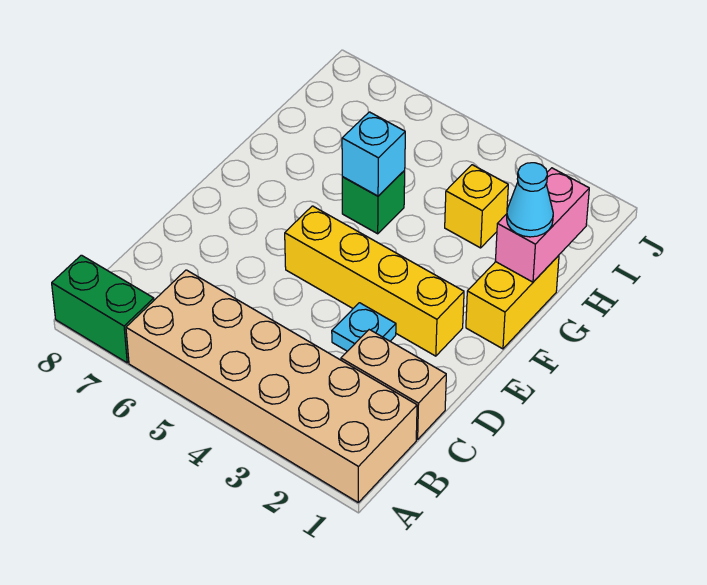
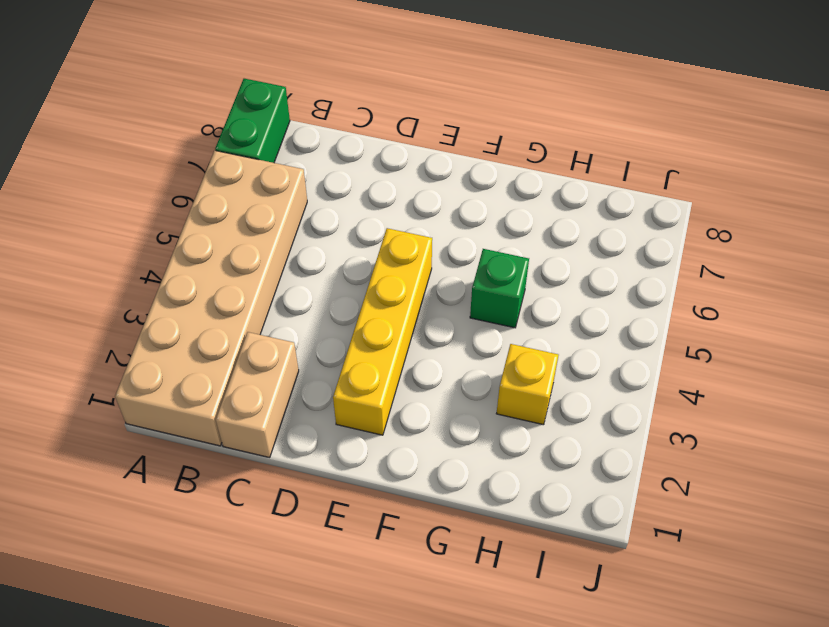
none -> cyan plate D3 level 1
none -> yellow brick F1:G1 level 1

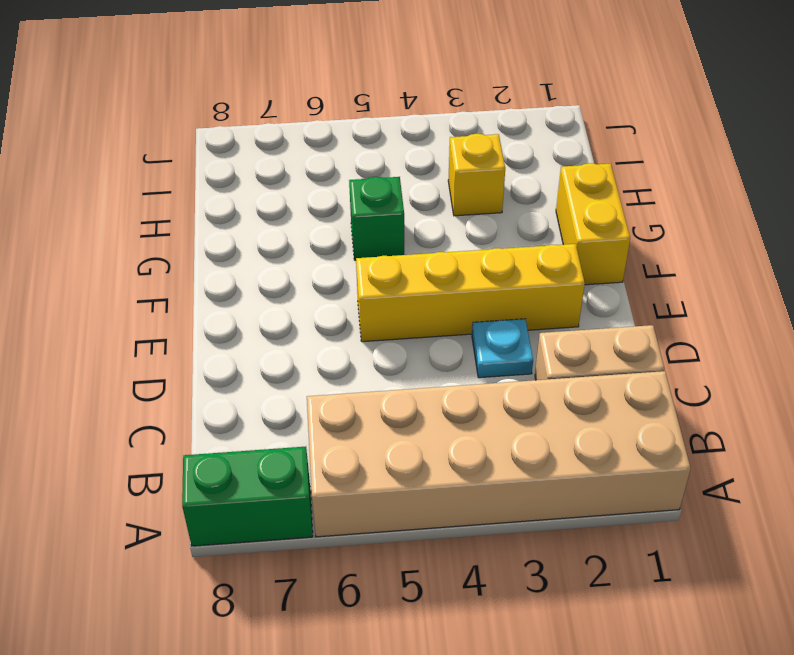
none -> pink brick G1:H1 level 2
none -> cyan brick G5 level 2

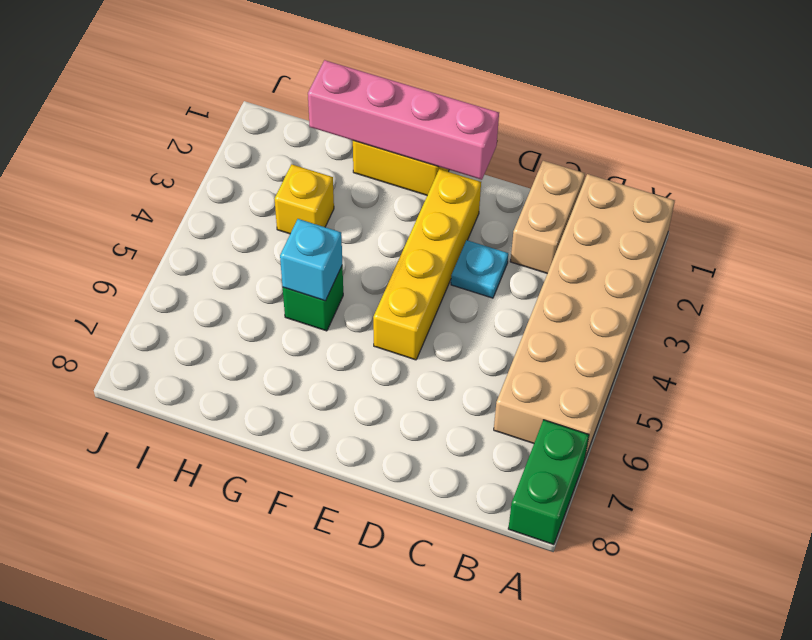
pink brick E1:H1 level 2 -> pink brick G1:H1 level 2
none -> cyan cone G1 level 3

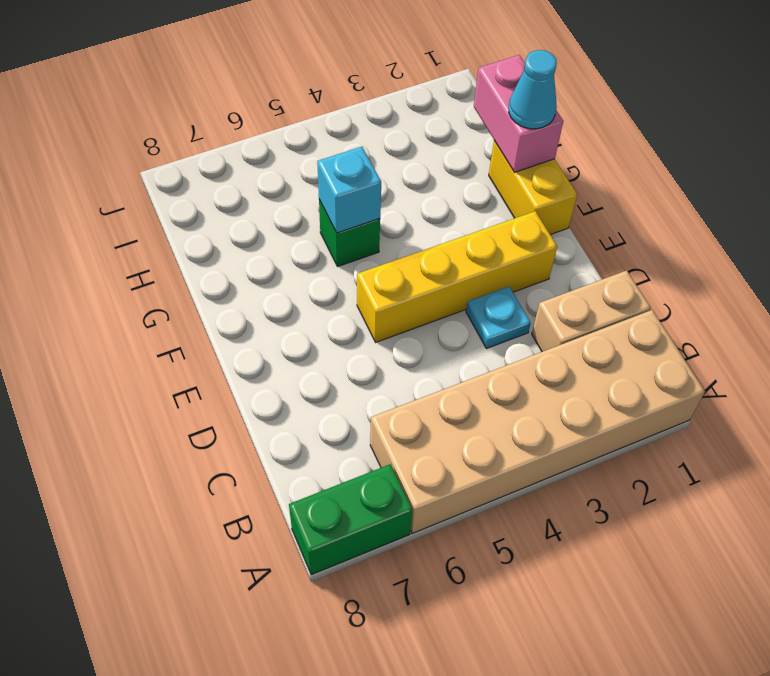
none -> yellow brick H3 level 1

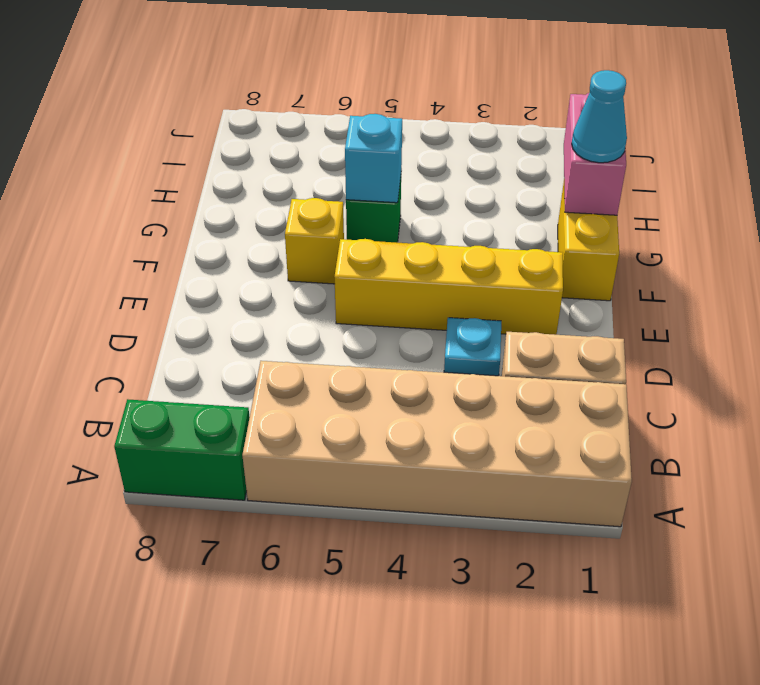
yellow brick F6 level 1 -> yellow brick H3 level 1

